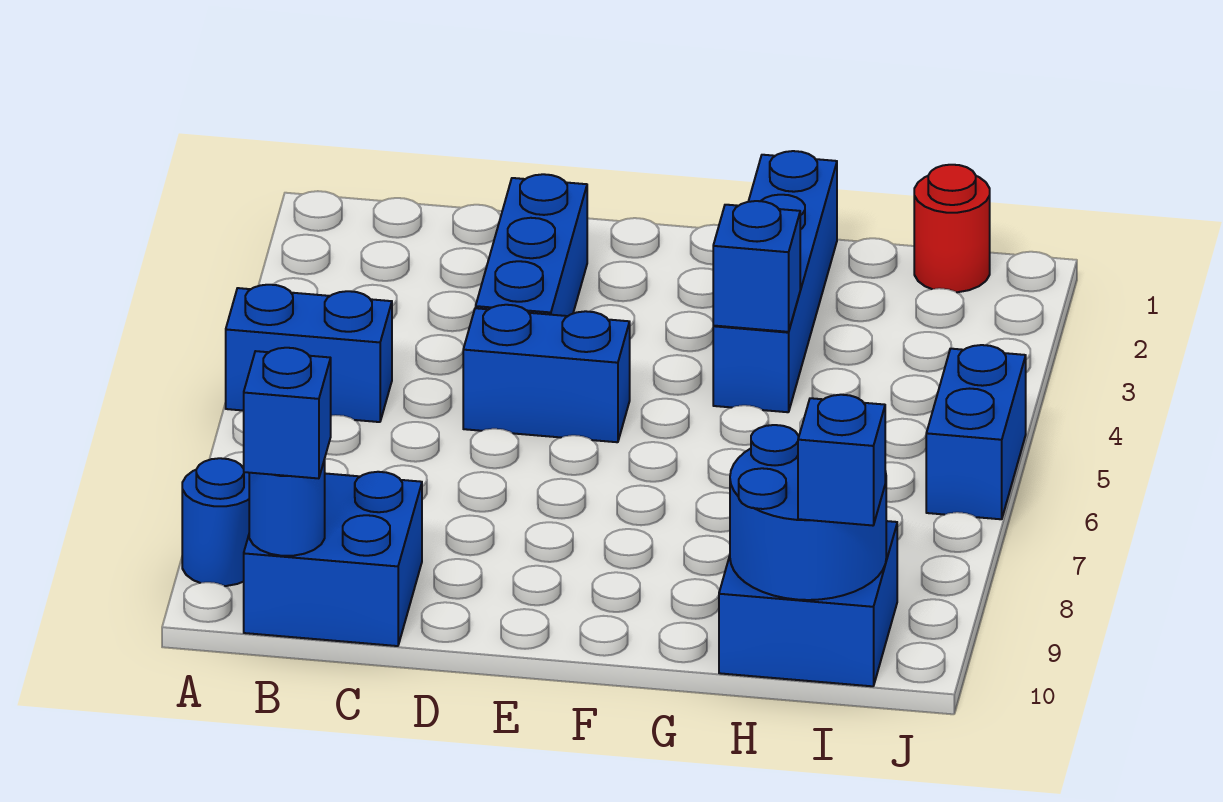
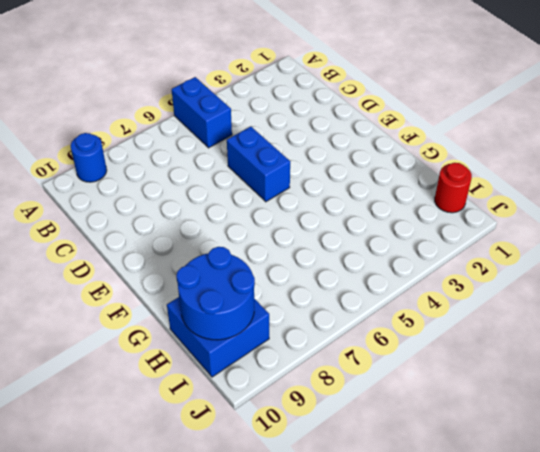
none -> blue brick B9:C10 level 1
none -> blue brick D2:D4 level 1
none -> blue brick G1:G4 level 1

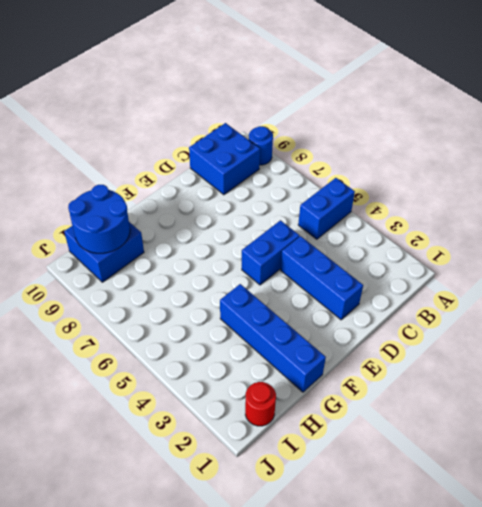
none -> blue brick J5:J6 level 1
none -> blue round brick B10 level 2
none -> blue brick G4 level 2

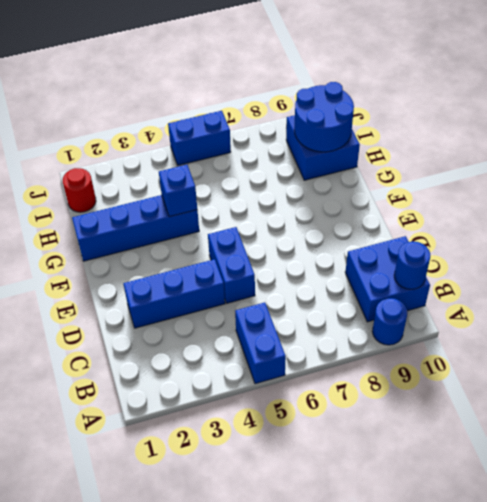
none -> blue brick B10 level 3
none -> blue brick I10 level 3

